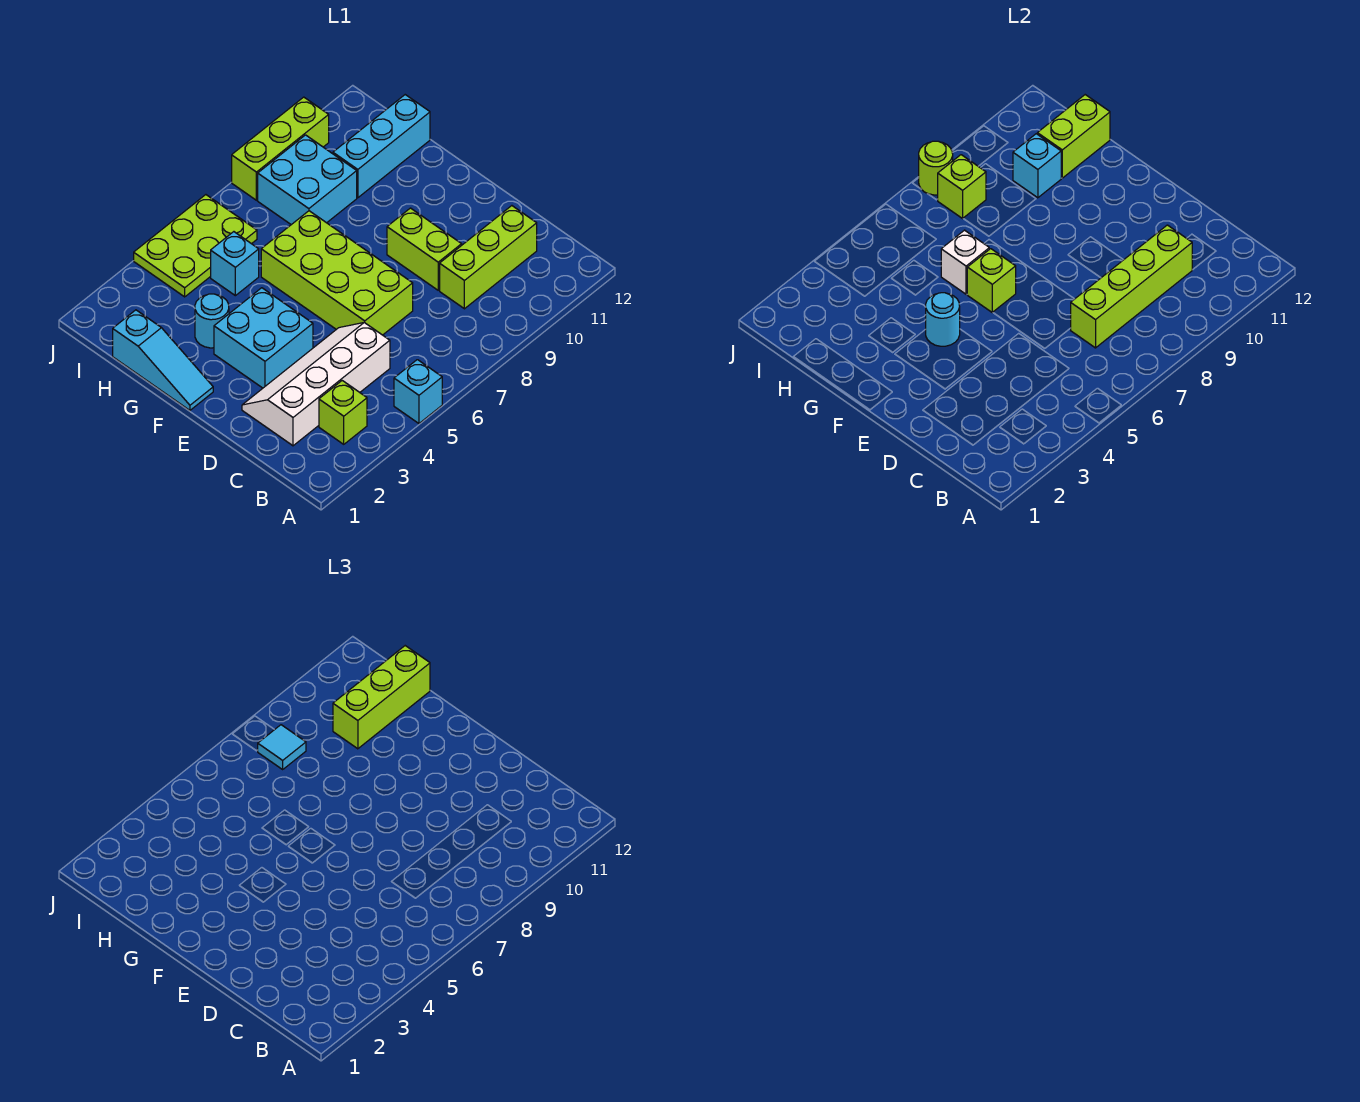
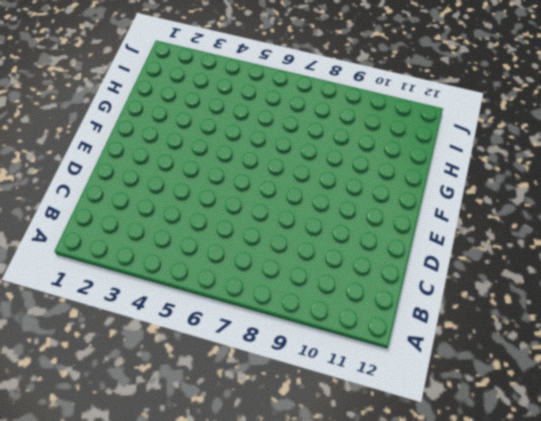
none -> cyan brick A5 level 1
none -> lime brick B3 level 1
none -> white slope C2:D5 level 1 top C

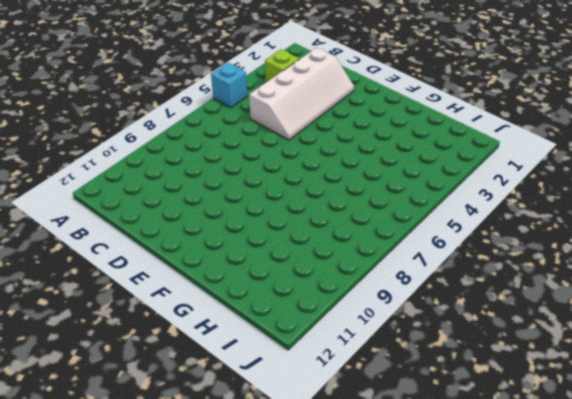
none -> lime brick C9:C11 level 1
none -> lime brick D6:G7 level 1
none -> lime brick D9:E9 level 1

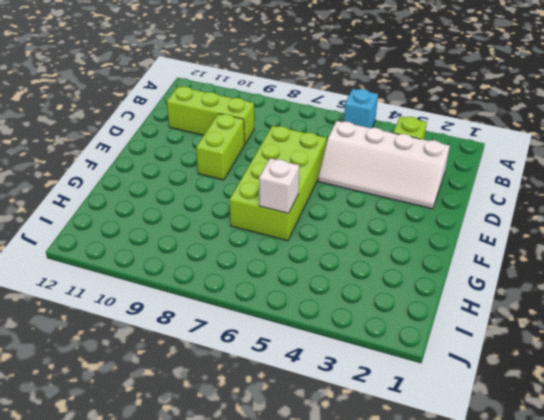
none -> cyan brick E3:F4 level 1
none -> cyan slope F1:H1 level 1 top H
none -> cyan round brick G3 level 1

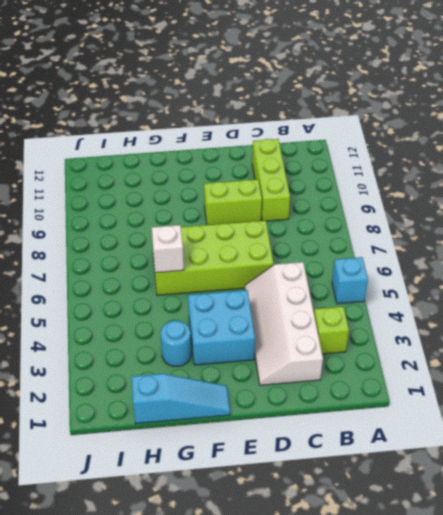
none -> cyan brick H5 level 1
none -> cyan brick H8:I9 level 1
none -> cyan brick H10:H12 level 1

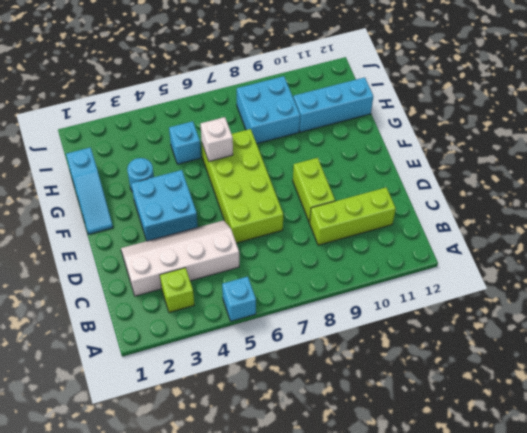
none -> lime plate I4:J6 level 1
none -> lime brick J8:J10 level 1
none -> lime brick C7:C10 level 2

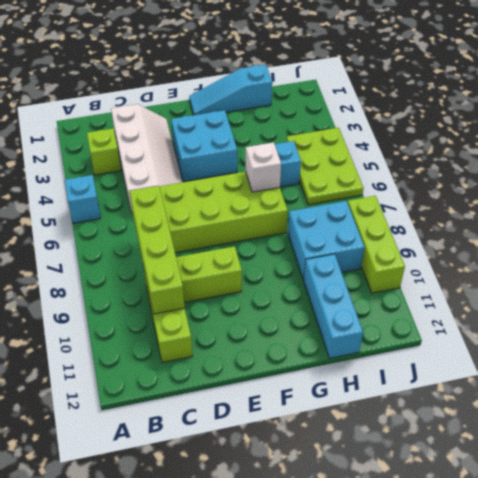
none -> cyan round brick G3 level 1
none -> cyan round brick F4 level 2
none -> lime brick F6 level 2

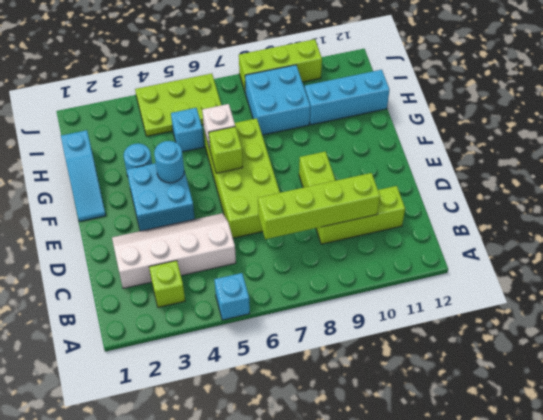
none -> cyan brick H10 level 2
none -> lime brick H11:H12 level 2
none -> lime brick I8 level 2

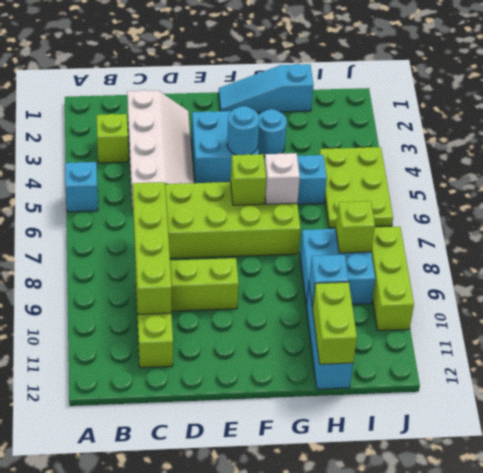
none -> lime round brick J8 level 2
none -> lime brick H10:H12 level 3
none -> cyan tile I8 level 3

